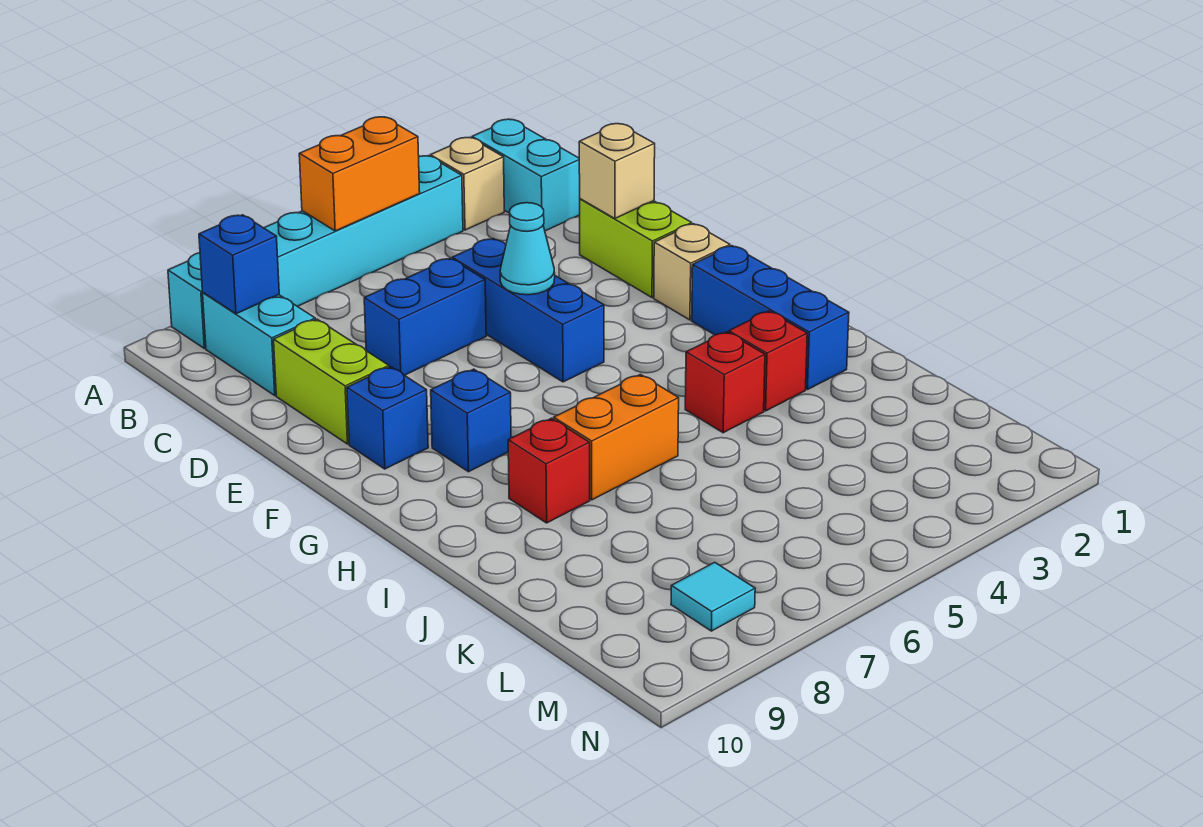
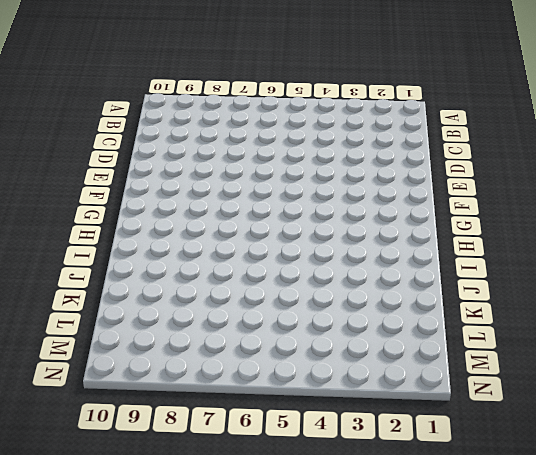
none -> cyan brick A2:B2 level 1
none -> tan brick A3 level 1
none -> cyan brick A4:A9 level 1

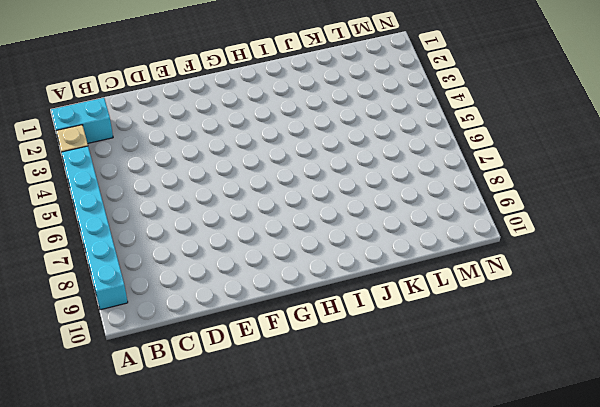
none -> cyan brick B9:C9 level 1
none -> lime brick D2:E2 level 1
none -> blue brick D5:F5 level 1

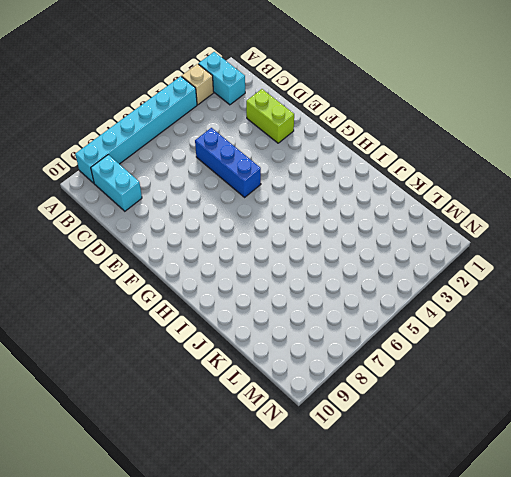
none -> blue brick D6:D7 level 1
none -> lime brick D9:E9 level 1
none -> tan brick F2 level 1

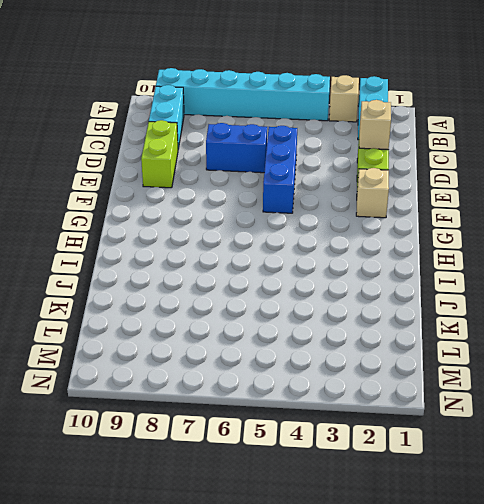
none -> blue brick F9 level 1
none -> blue brick G2:I2 level 1
none -> blue brick G8 level 1

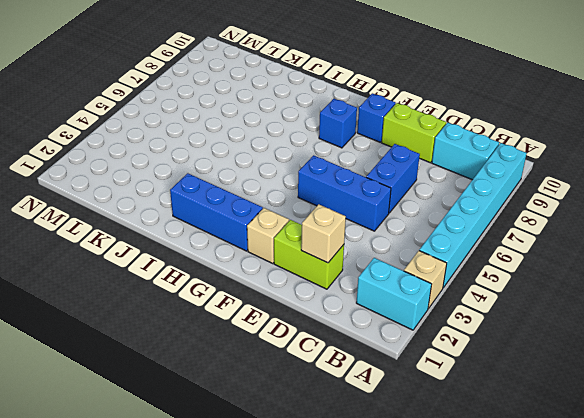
none -> red brick I3 level 1
none -> red brick I4 level 1
none -> orange brick I6:I7 level 1

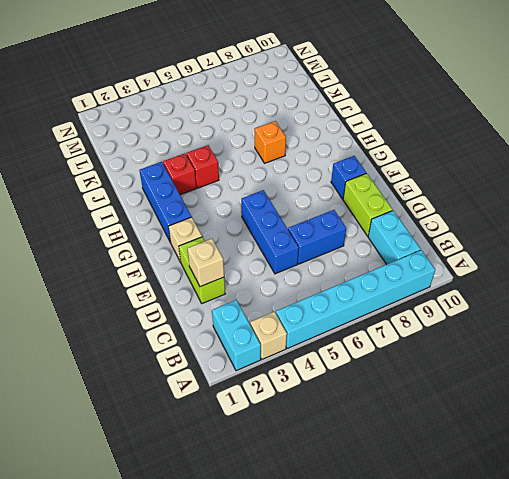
orange brick I7 level 1 -> orange brick I6:I7 level 1
none -> blue brick G8 level 1
none -> red brick I8 level 1
none -> cyan tile M8 level 1

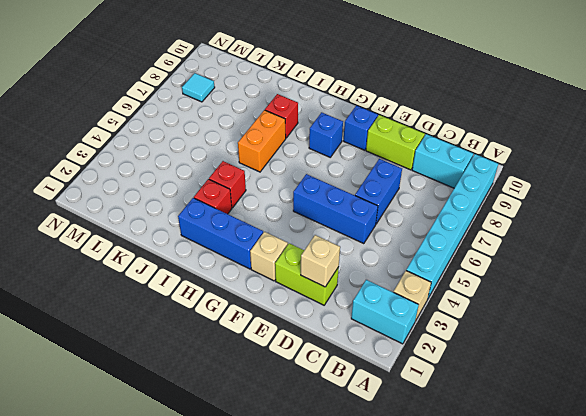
none -> orange brick A5:A6 level 2
none -> blue brick B9 level 2
none -> cyan cone E5 level 2

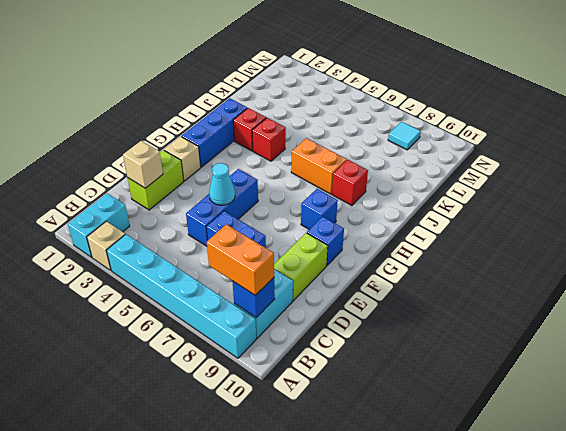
orange brick B8:B9 level 3 -> orange brick A5:A6 level 2

